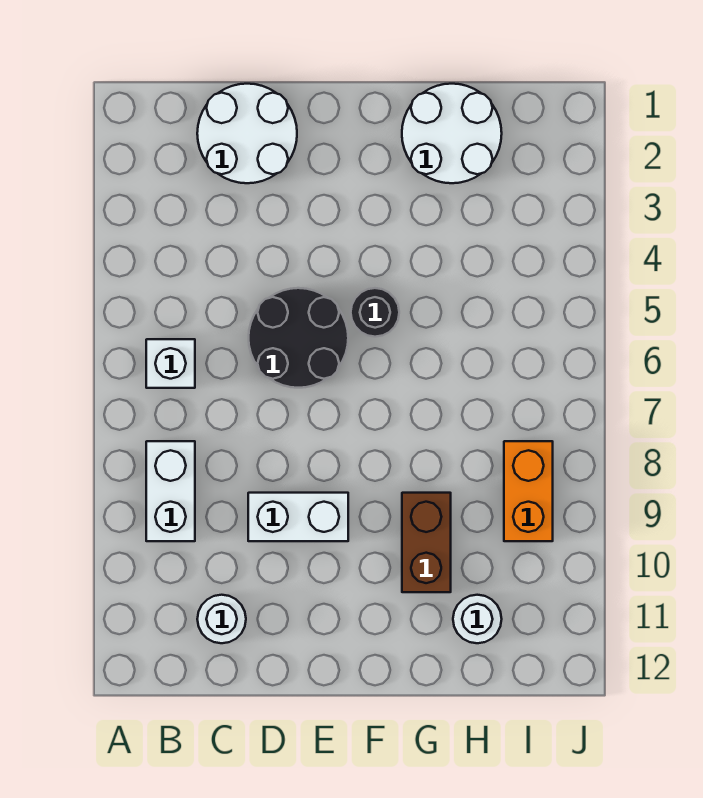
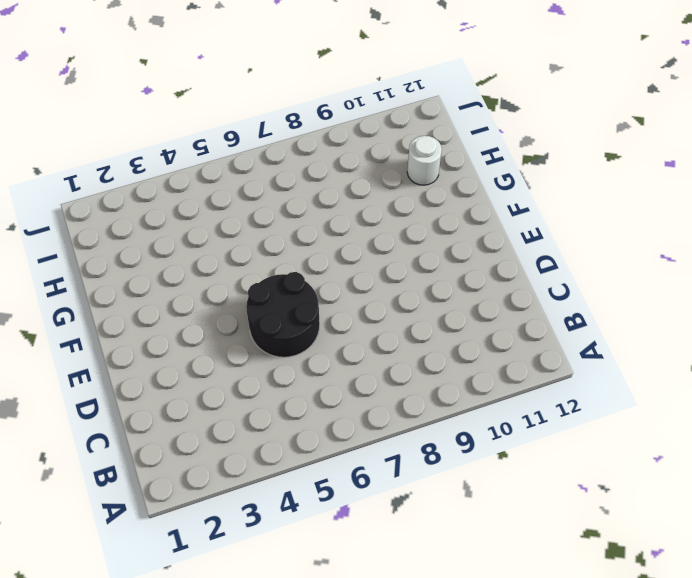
none -> white brick B6 level 1
none -> white brick B8:B9 level 1

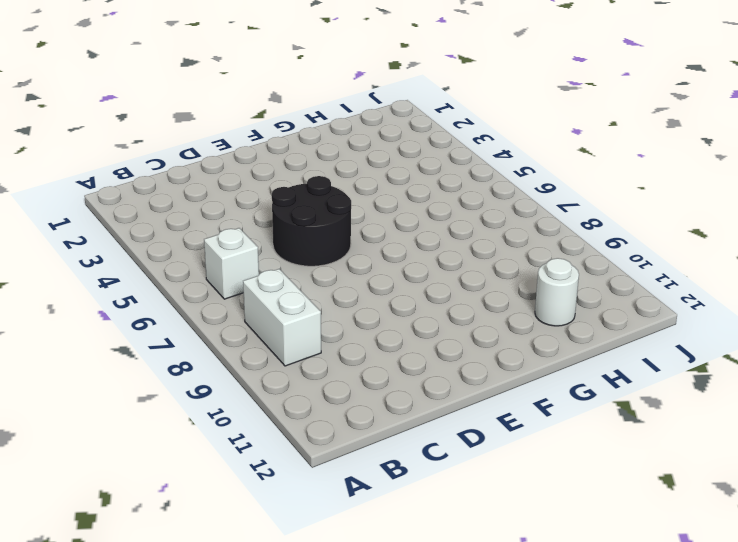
none -> white round brick C1:D2 level 1
none -> white round brick C11 level 1

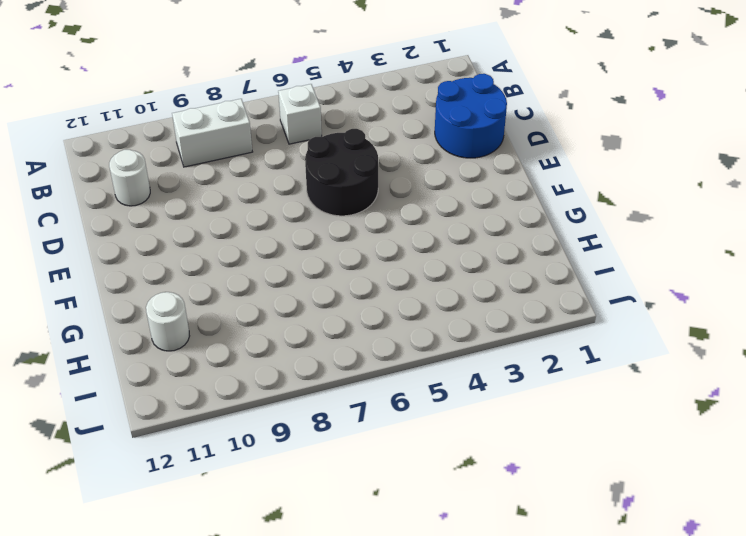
blue round brick C1:D2 level 1 -> white round brick C1:D2 level 1
none -> white brick D9:E9 level 1
none -> black round brick F5 level 1

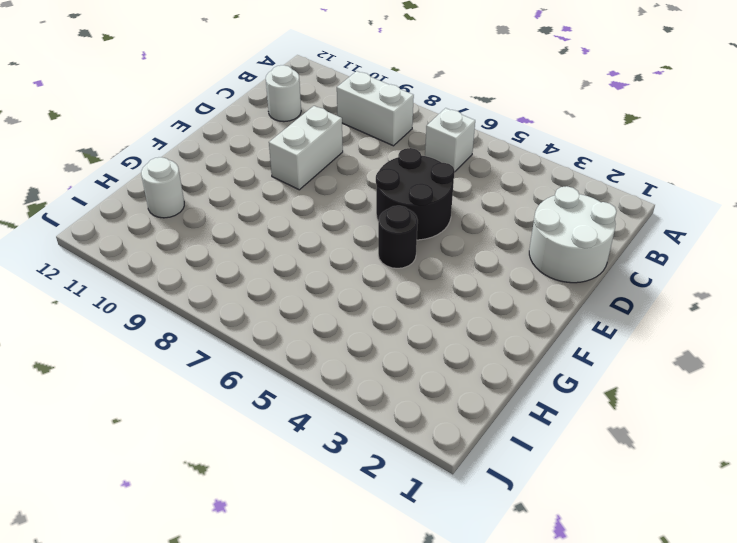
none -> white round brick G1:H2 level 1
none -> brown brick G9:G10 level 1

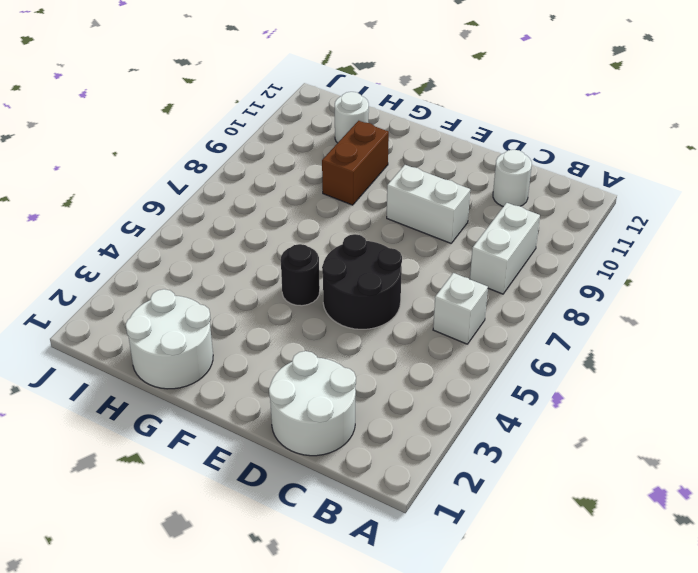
none -> orange brick I8:I9 level 1

